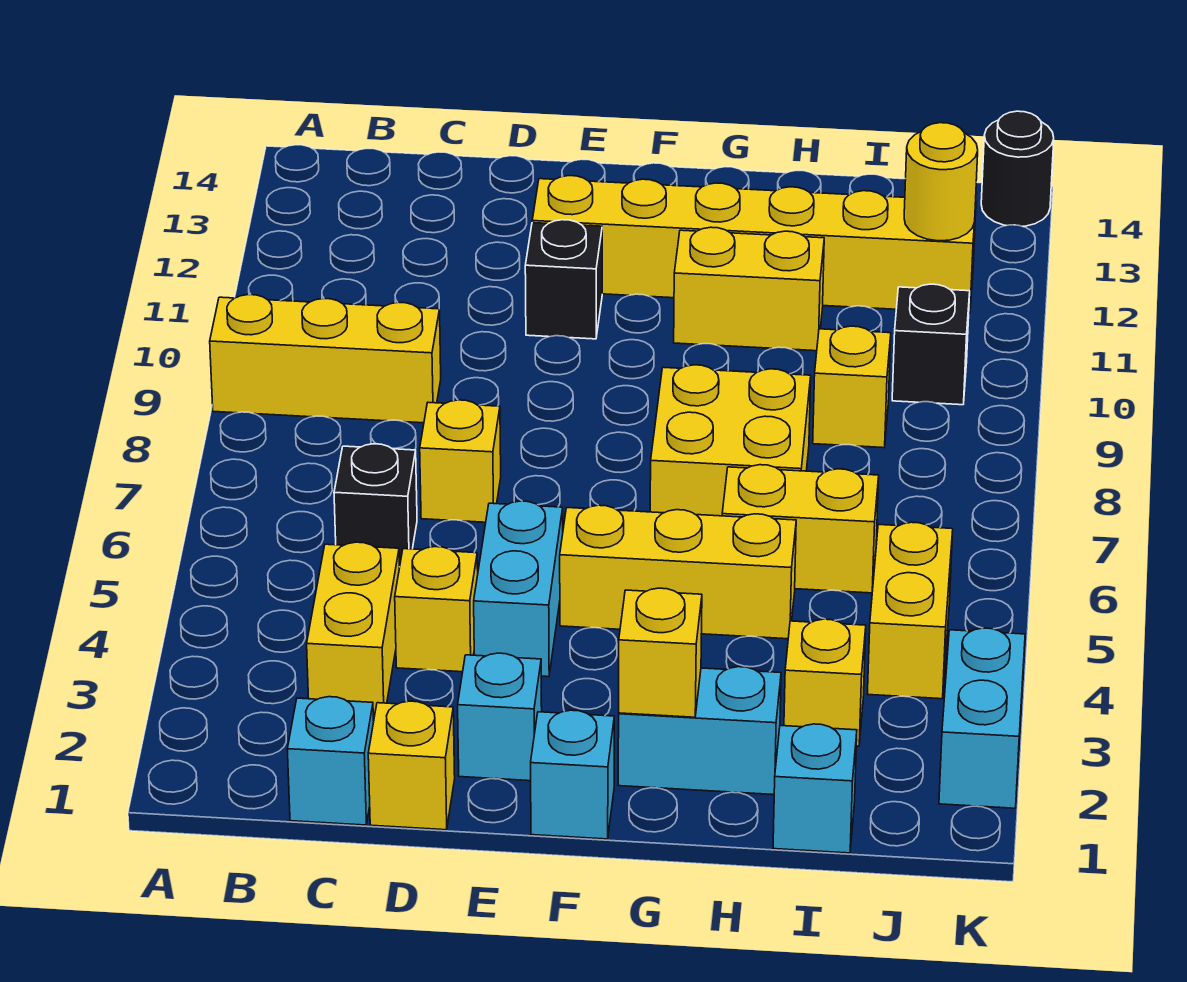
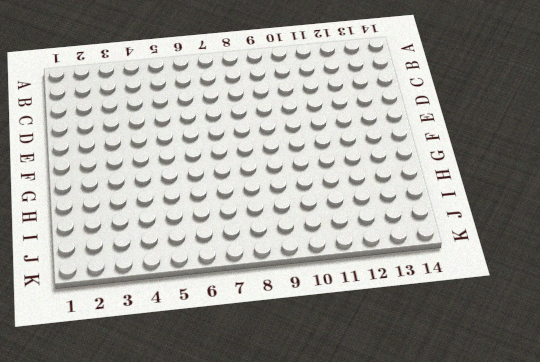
none -> yellow brick A9:C9 level 1
none -> cyan brick C1 level 1
none -> yellow brick C3:C4 level 1

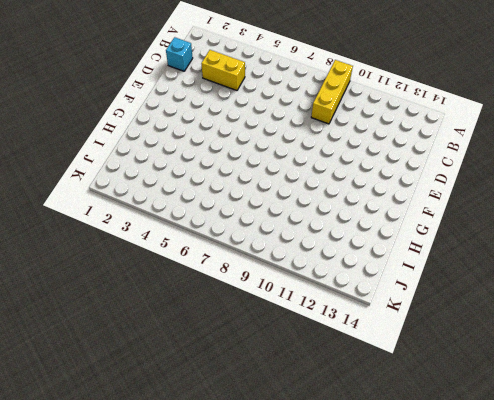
none -> black brick C6 level 1
none -> yellow brick D1 level 1
none -> yellow brick D4 level 1

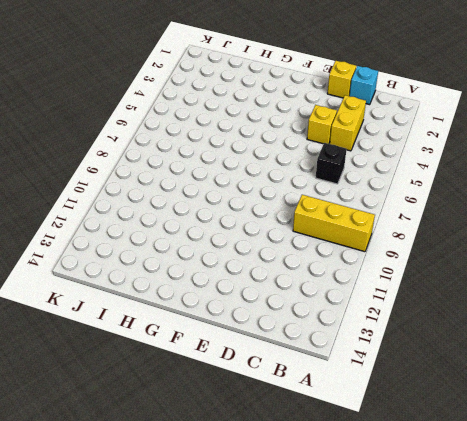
none -> yellow brick D7 level 1
none -> cyan brick E2 level 1
none -> cyan brick E4:E5 level 1

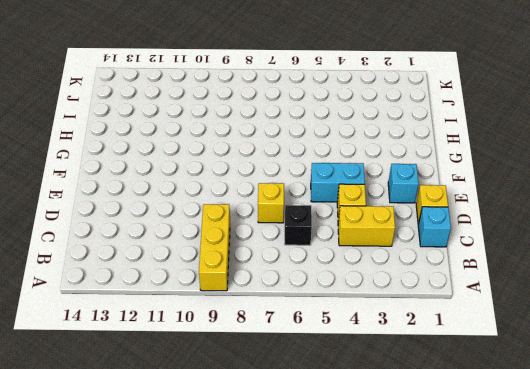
none -> black brick E11 level 1
none -> yellow brick E12:J12 level 1
none -> cyan brick F1 level 1

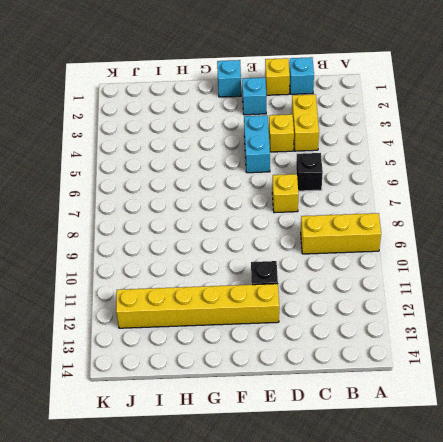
none -> yellow brick F5:H5 level 1
none -> cyan brick G2:H2 level 1
none -> yellow brick G7:H8 level 1

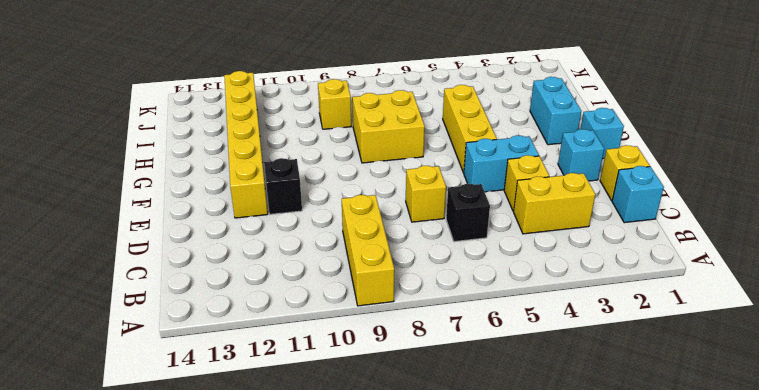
none -> yellow brick G11:H11 level 1
none -> yellow brick H6:I6 level 1
none -> cyan brick I1 level 1

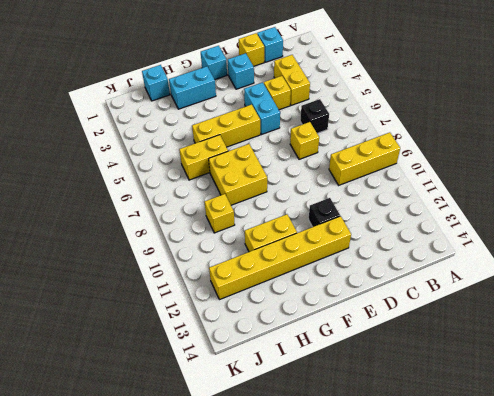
none -> yellow brick I3 level 1
none -> yellow brick J4:J5 level 1
none -> black brick J10 level 1

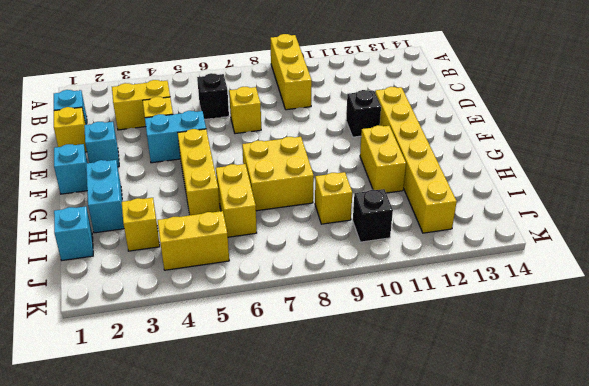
none -> cyan brick K2:K3 level 1
none -> black round brick K14 level 1
none -> yellow brick G2 level 2

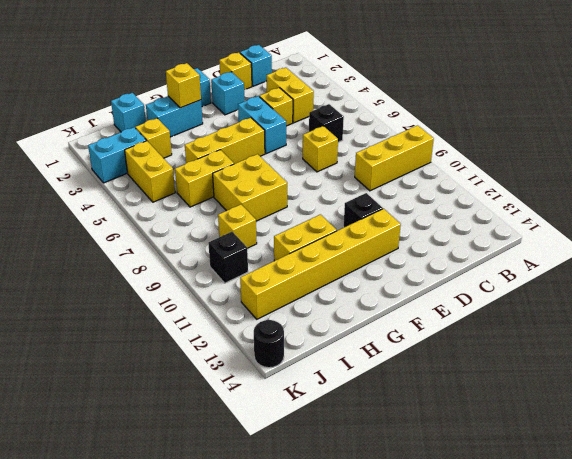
cyan brick J3:K3 level 1 -> cyan brick K2:K3 level 1
none -> yellow round brick J12 level 2

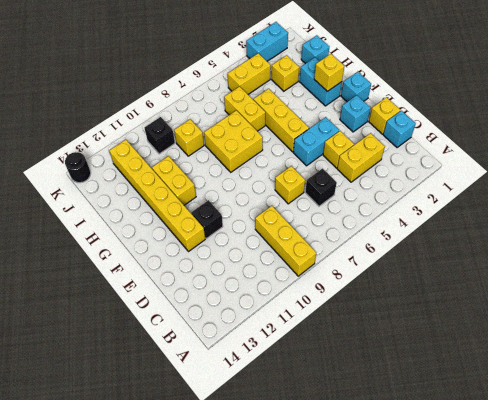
none -> yellow round brick J12 level 2

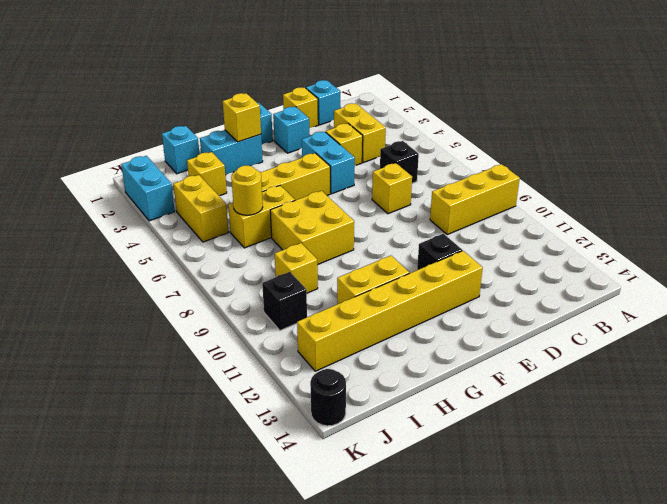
yellow round brick I6 level 2 -> yellow round brick J12 level 2

